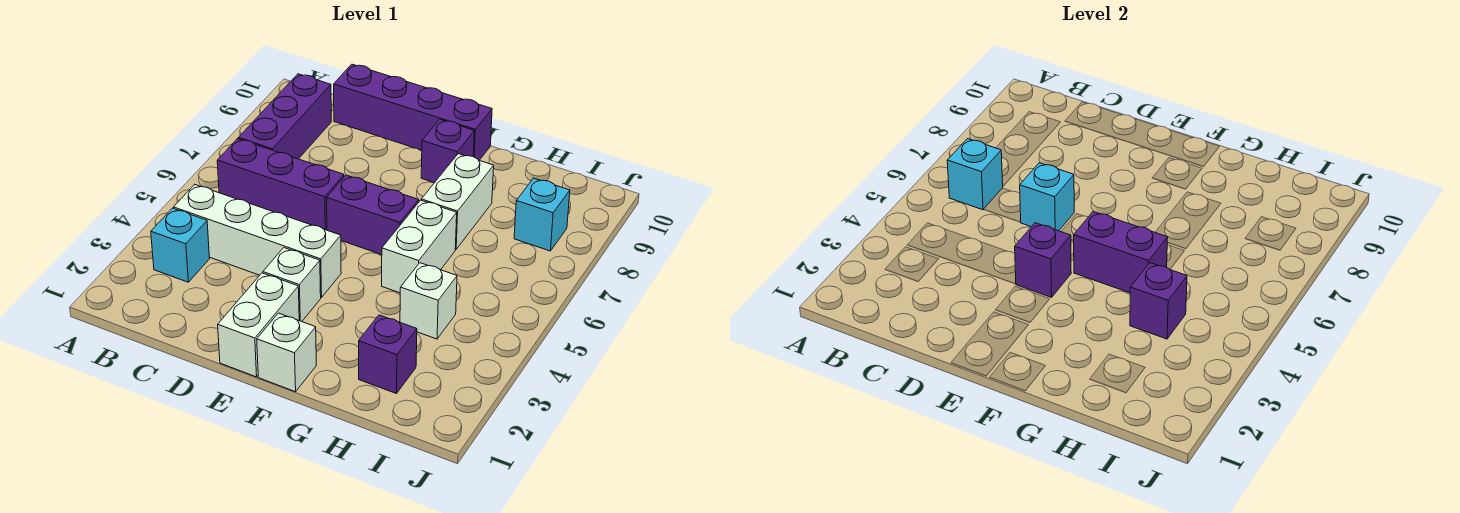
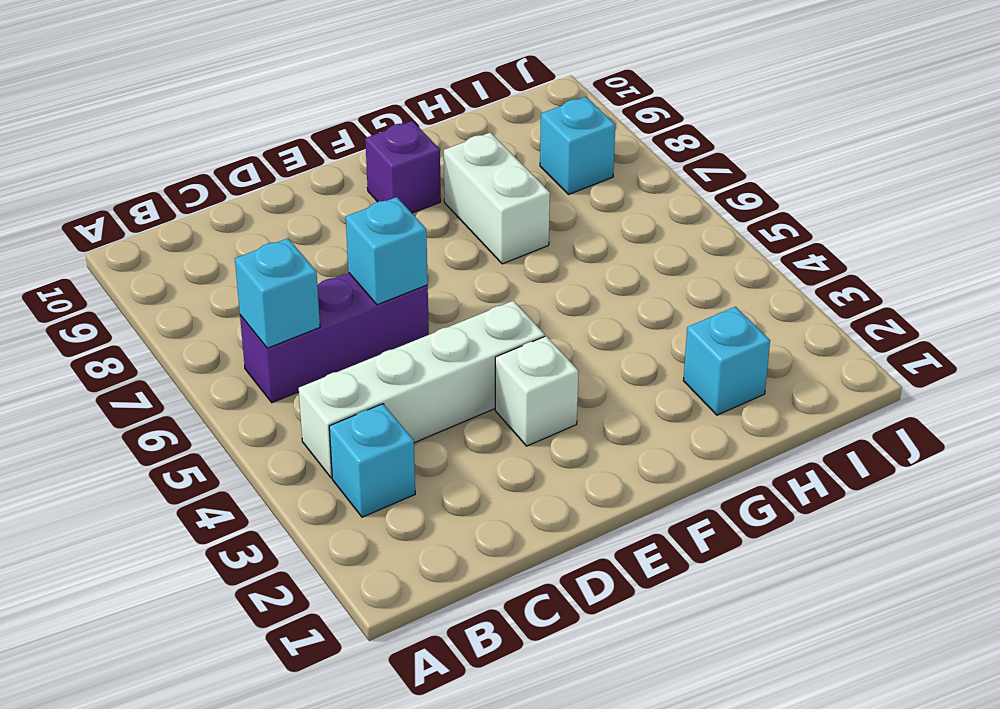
cyan brick H2 level 1 -> purple brick H2 level 1
none -> purple brick B7:B9 level 1
none -> purple brick C10:F10 level 1
none -> white brick E1:E2 level 1

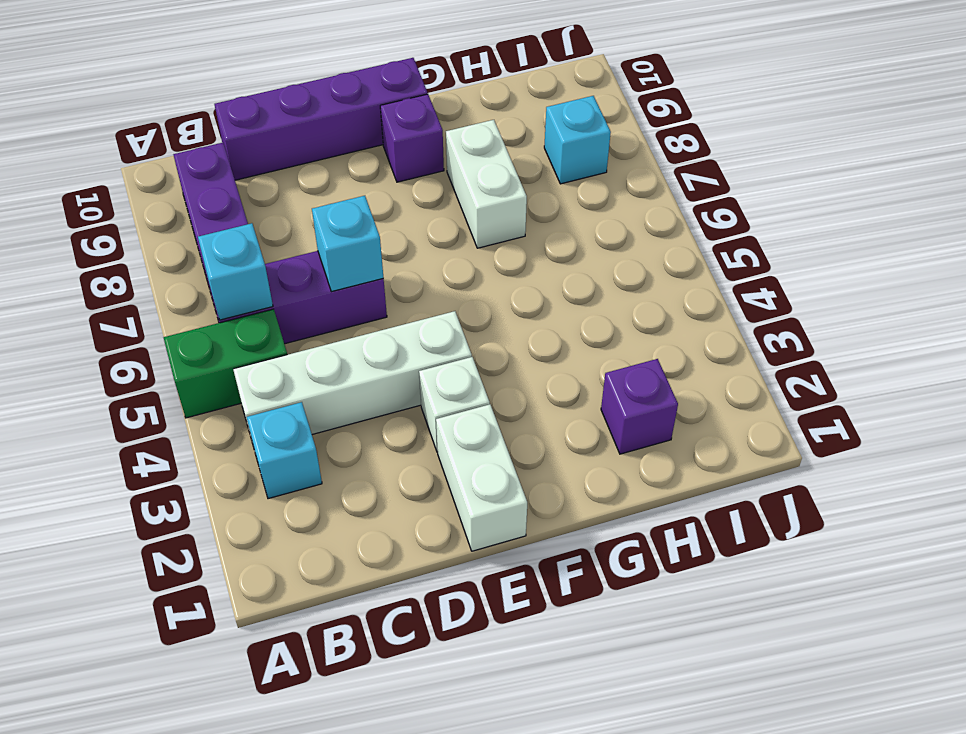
green brick A5:B5 level 1 -> none
none -> purple brick E6:F6 level 1
none -> white brick F1 level 1
none -> white brick G5:G6 level 1

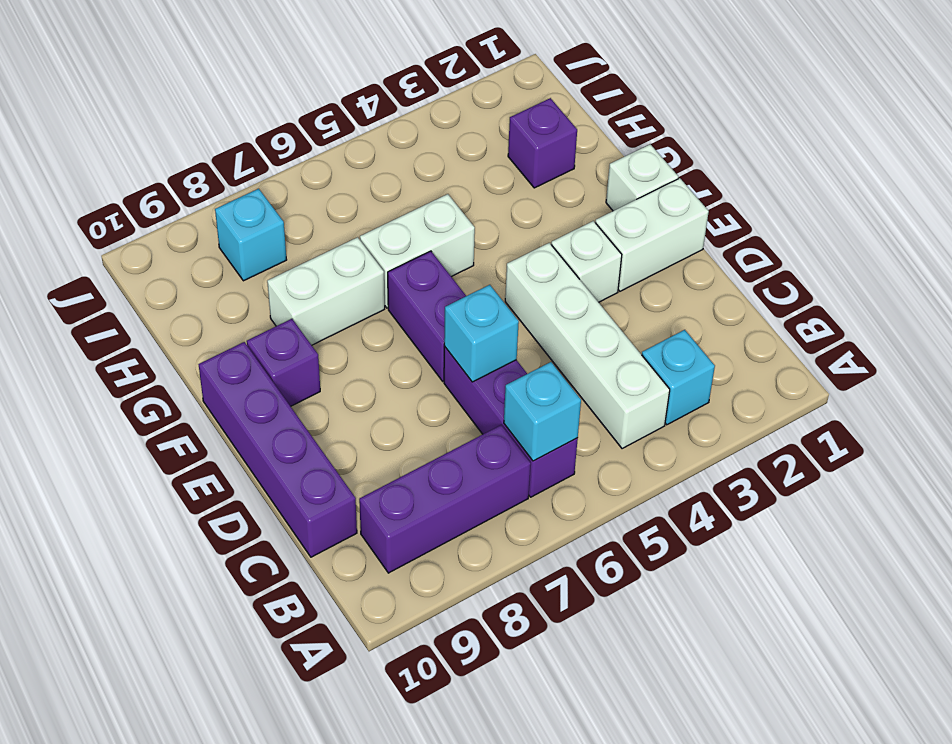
none -> white brick H4 level 1
none -> purple brick E4 level 2
none -> purple brick F5:G5 level 2

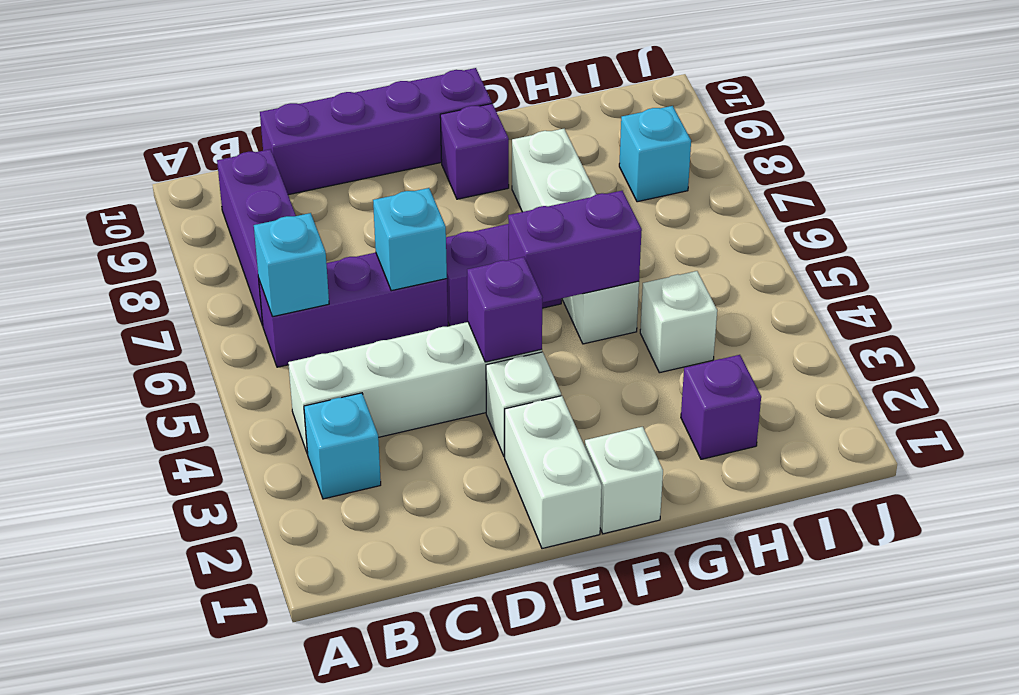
none -> purple brick H4 level 2

